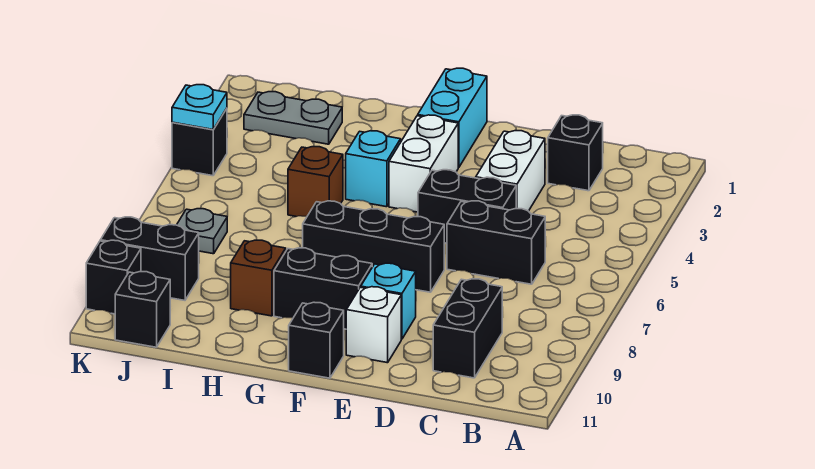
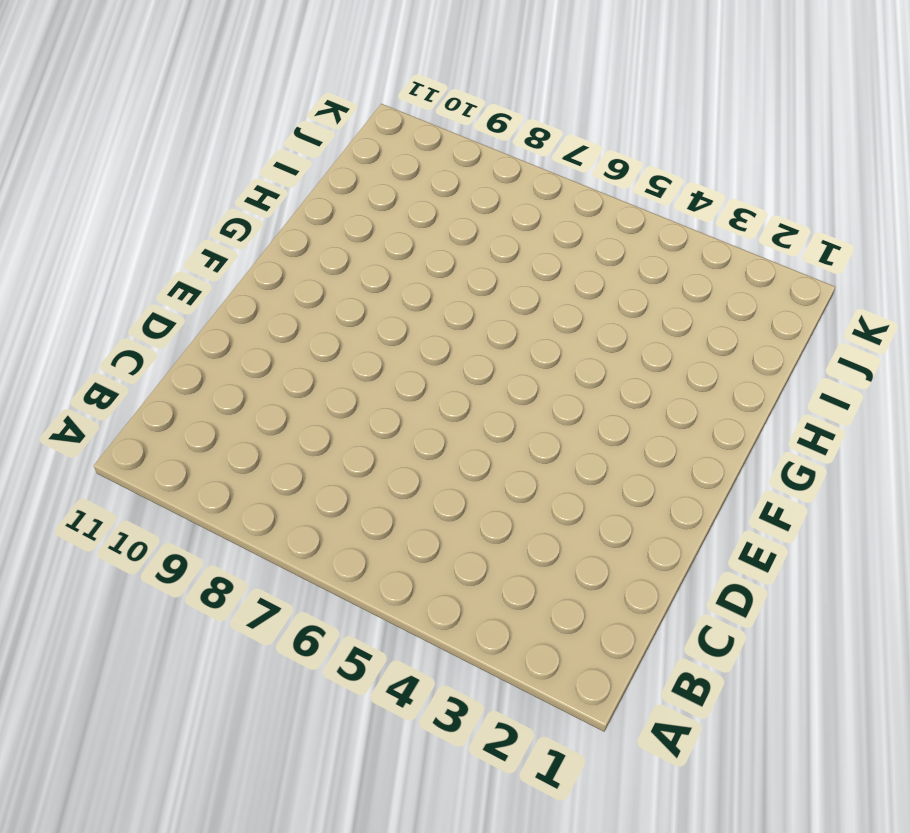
none -> black brick C2 level 1
none -> black brick C6:D6 level 1
none -> black brick C9:C10 level 1

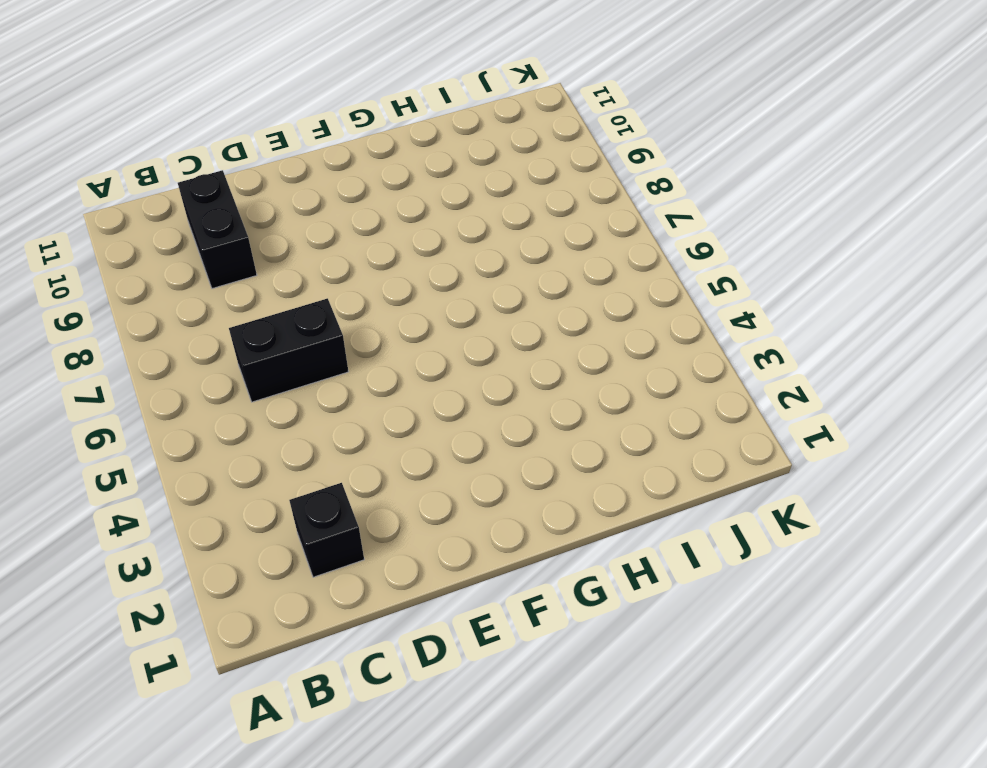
none -> white brick D3:D4 level 1
none -> black brick D5:E5 level 1
none -> black brick E7:G7 level 1

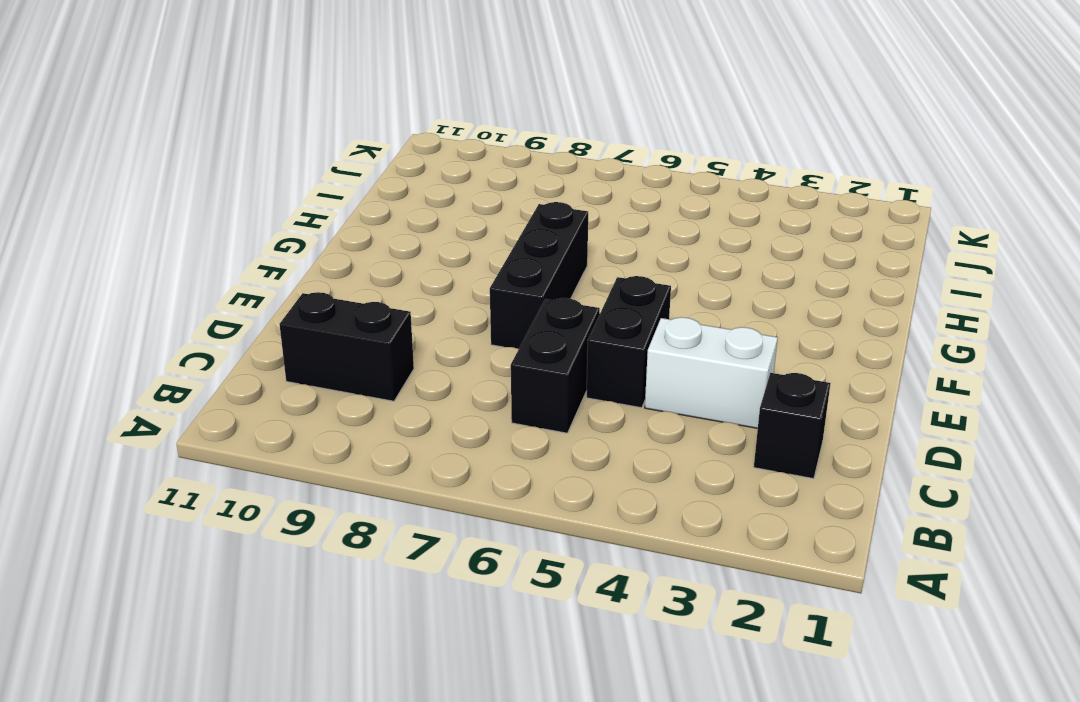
none -> cyan brick E9 level 1
none -> white brick E10 level 1
none -> cyan brick F1:F2 level 1

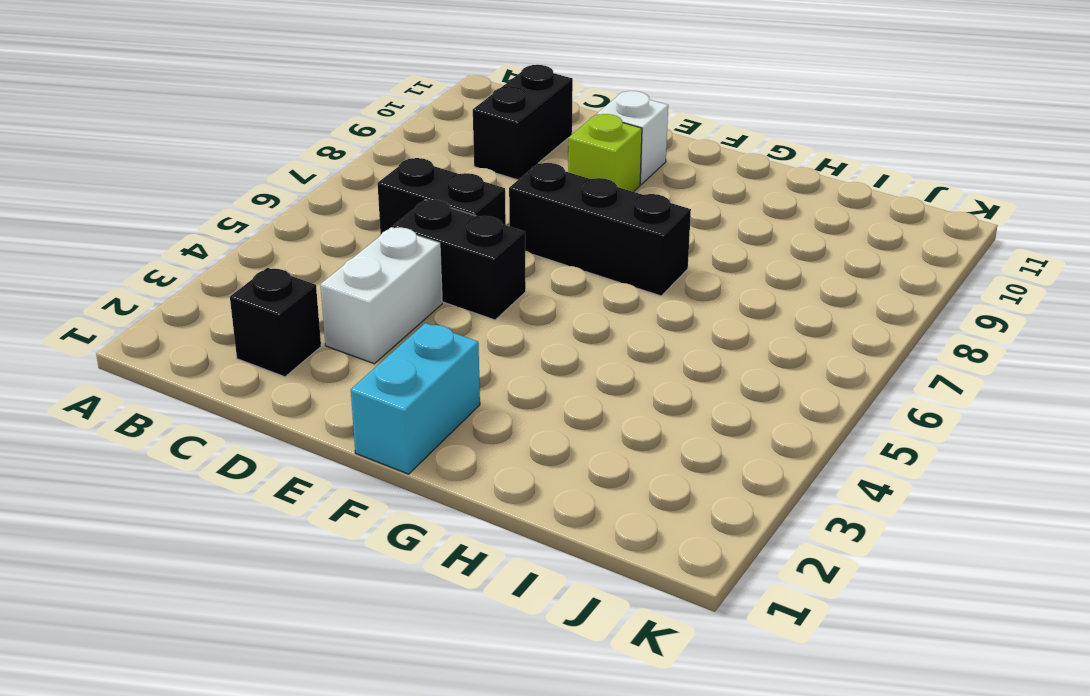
lime brick E9 level 1 -> cyan brick E9 level 1
none -> white brick F3:F4 level 1
none -> black brick F9:G9 level 1
none -> black brick F11 level 1

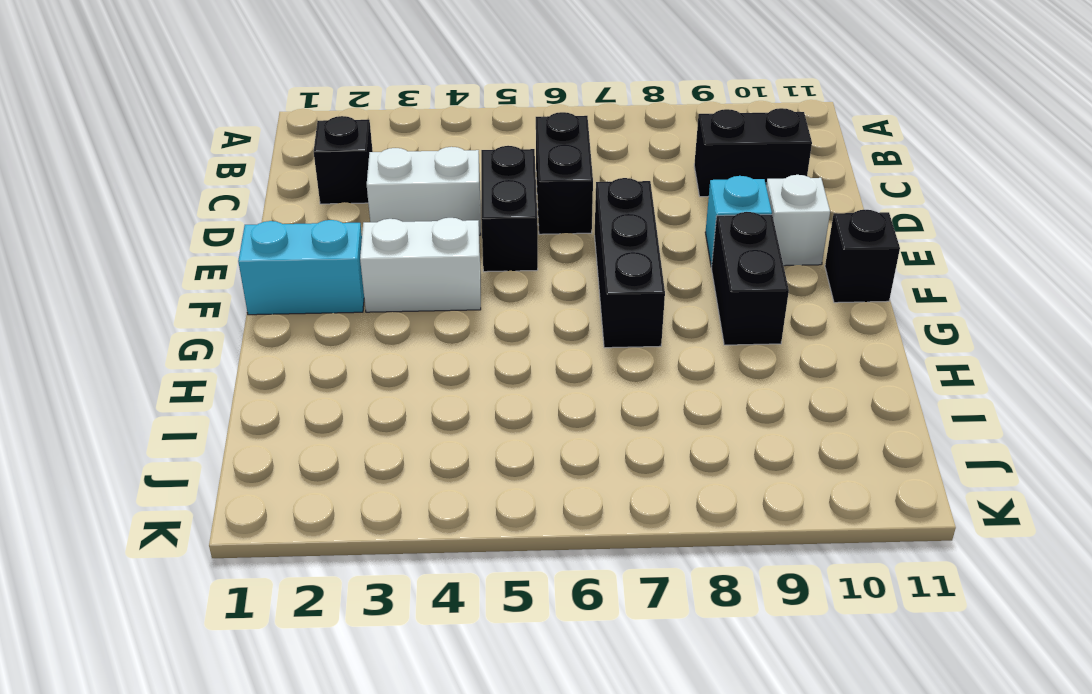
none -> cyan brick G4 level 1
none -> brown brick H5 level 1
none -> brown brick H9 level 1

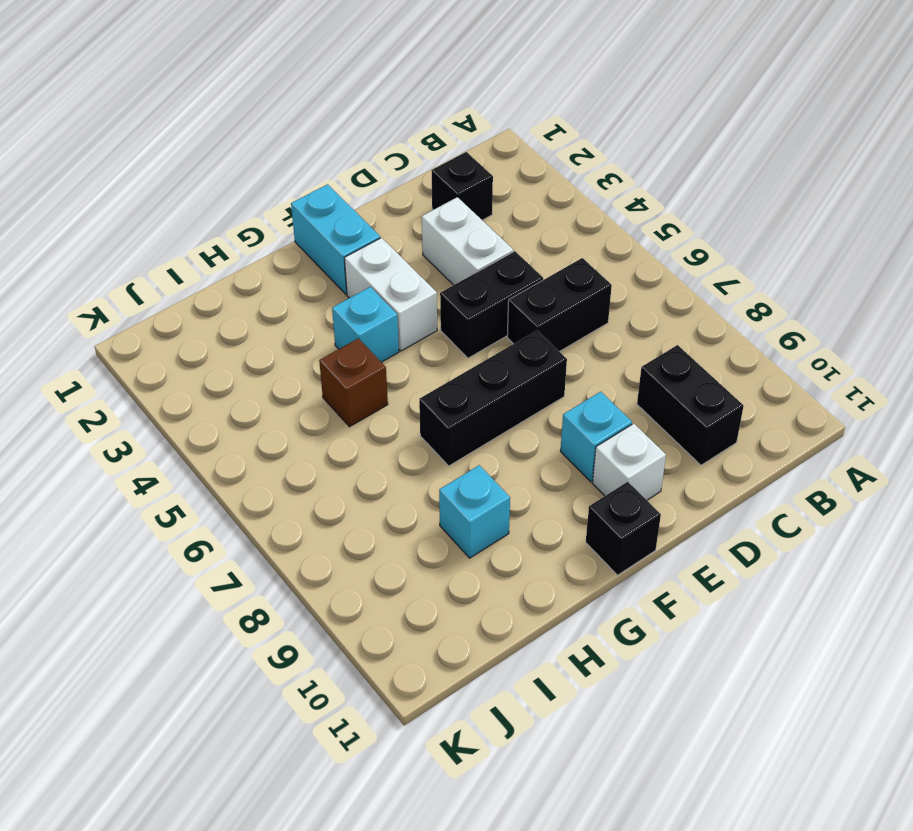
cyan brick H9 level 1 -> brown brick H9 level 1
none -> black brick F9:G9 level 1
none -> grey plate I2:J2 level 1
none -> grey plate J7 level 1

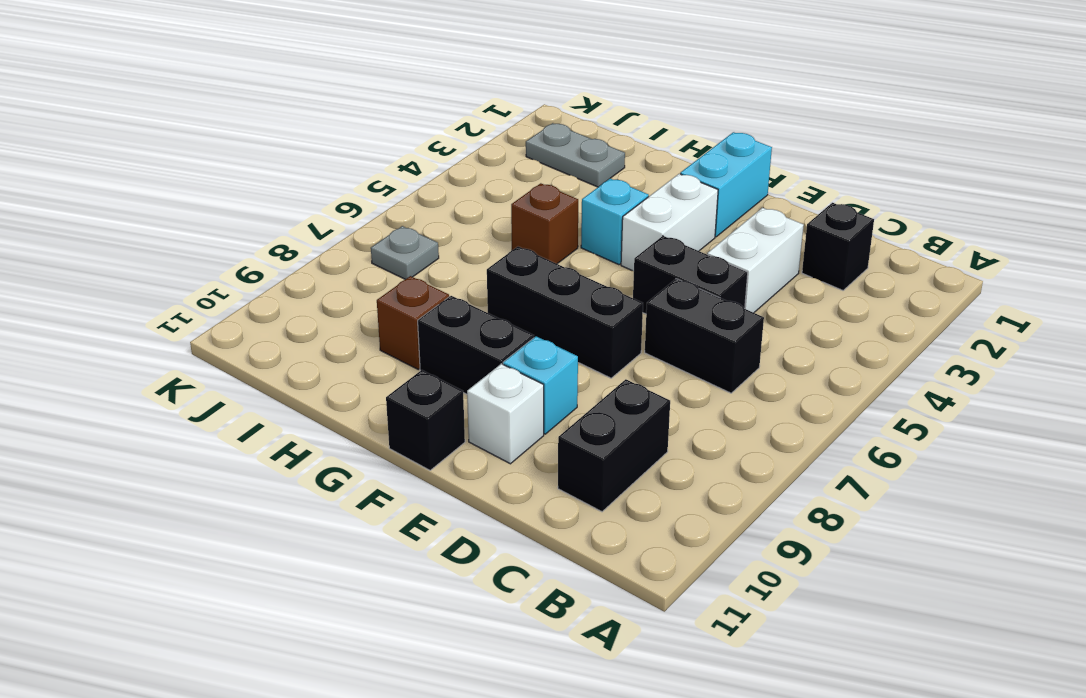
none -> black brick J9:K9 level 1
none -> black brick J11 level 1
none -> black brick K4 level 1

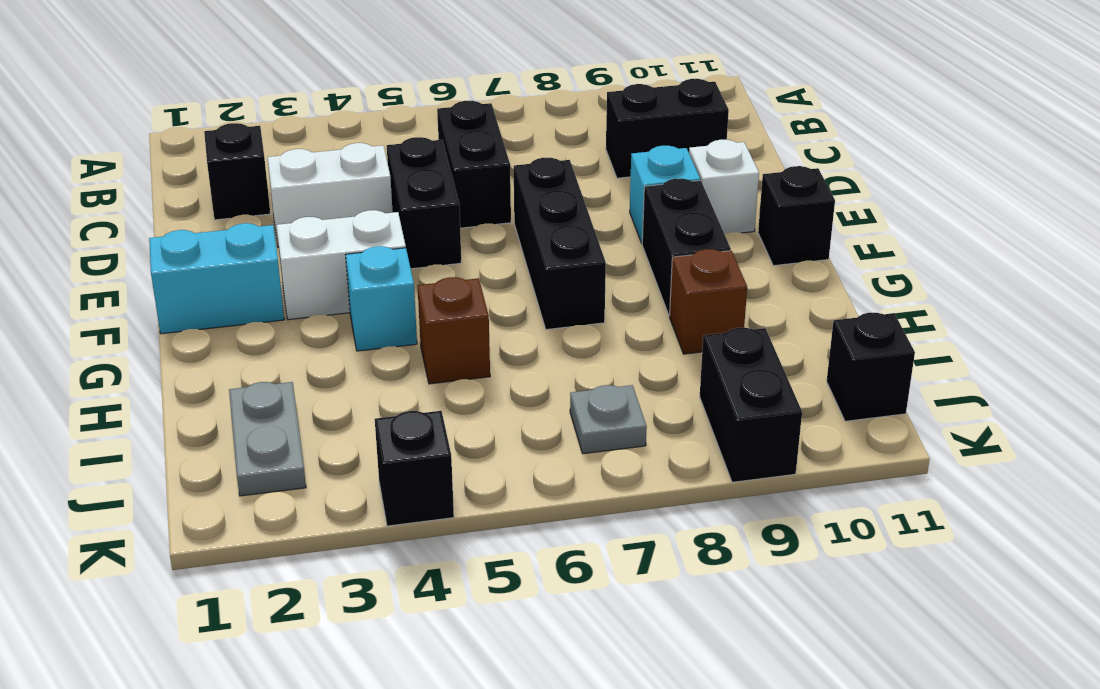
none -> black brick K10 level 1
none -> cyan plate K4 level 2

